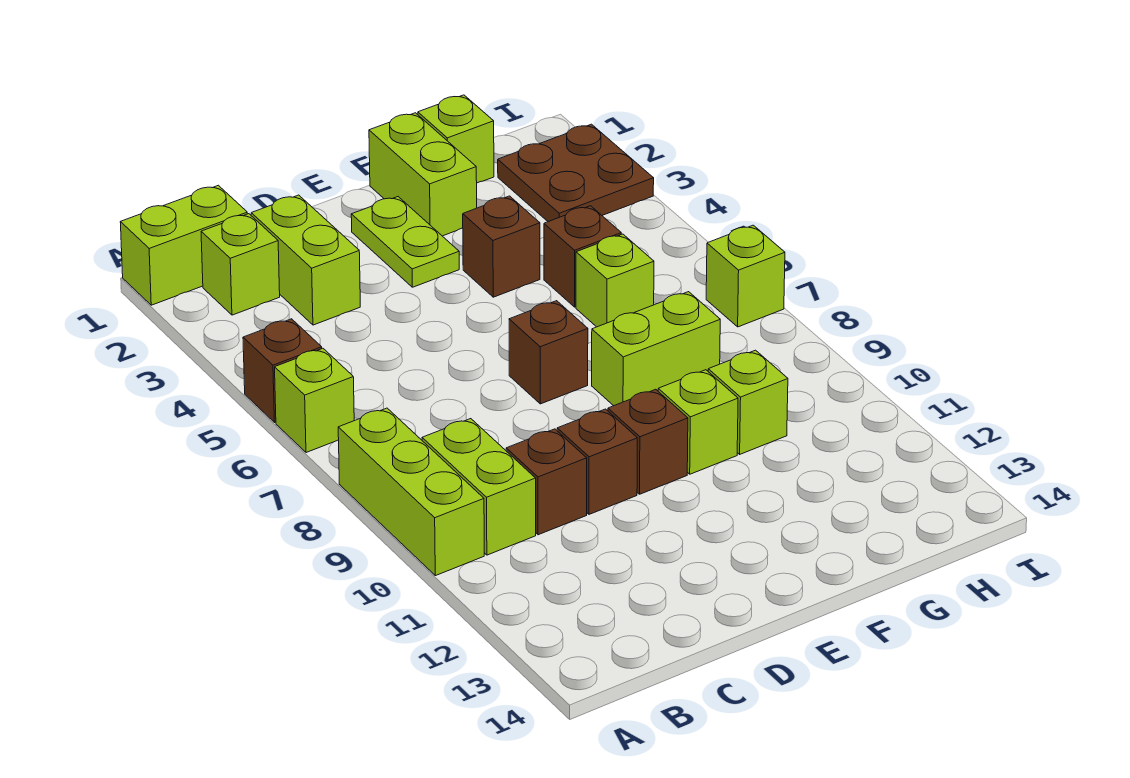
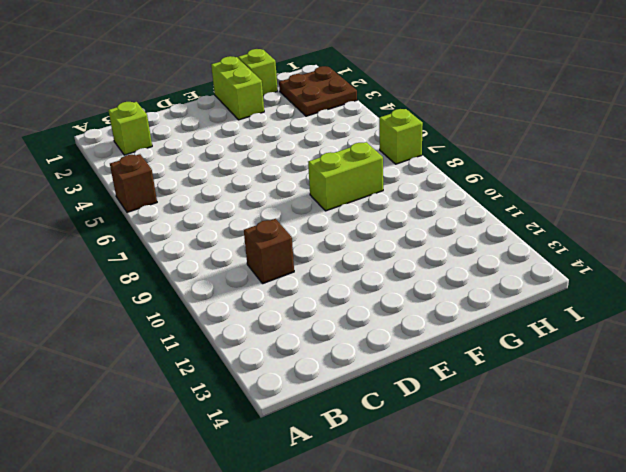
none -> lime brick A1:B1 level 1
none -> lime brick A6 level 1
none -> lime brick A8:A10 level 1

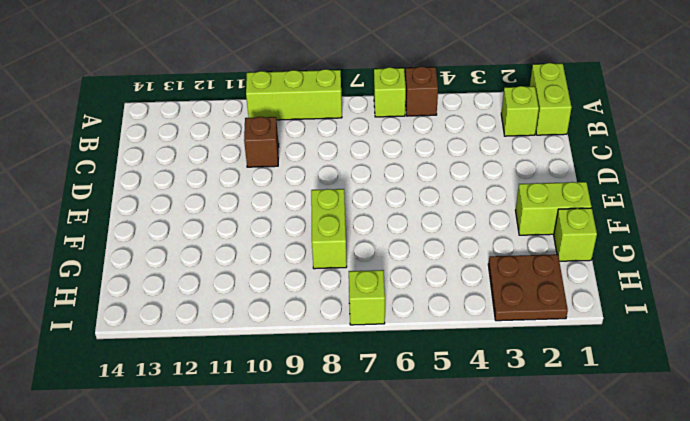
none -> lime brick B9:B10 level 1
none -> lime brick C2:C3 level 1
none -> brown brick D10 level 1

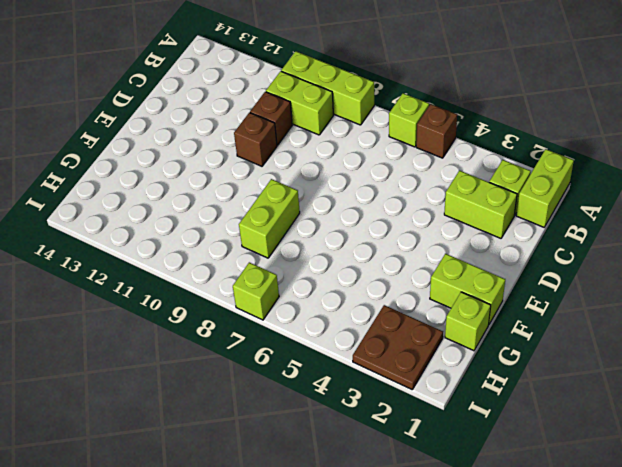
none -> lime plate E2:E3 level 1
none -> brown brick E7 level 1
none -> brown brick E10 level 1

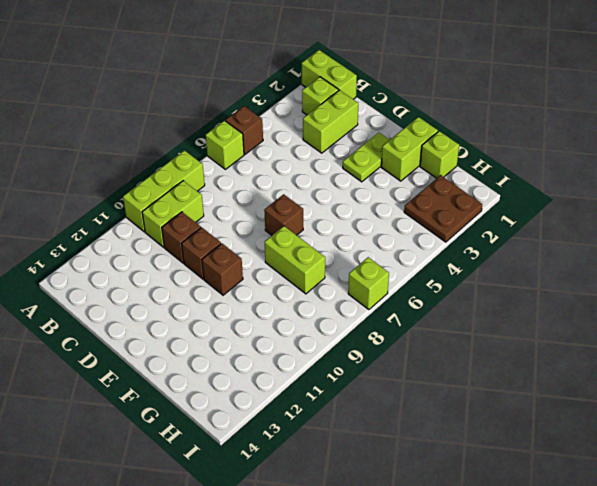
none -> brown brick F4 level 1
none -> lime brick F10 level 1
none -> brown brick G5 level 1

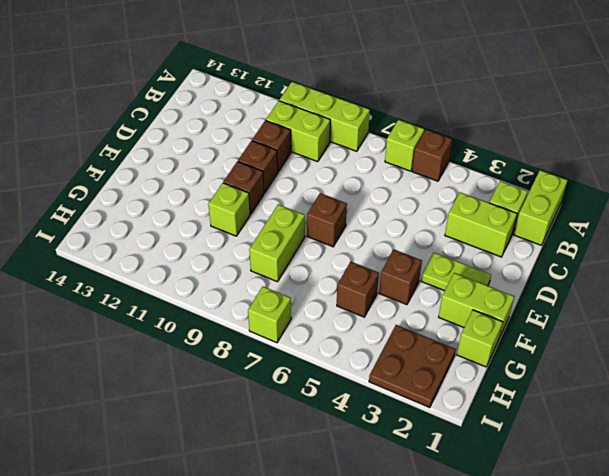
none -> lime brick G6 level 1
none -> lime brick G10 level 1

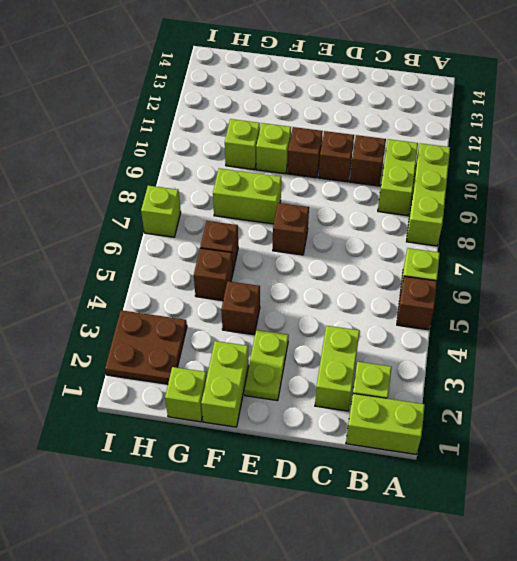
brown brick G6 level 1 -> lime brick G6 level 1

